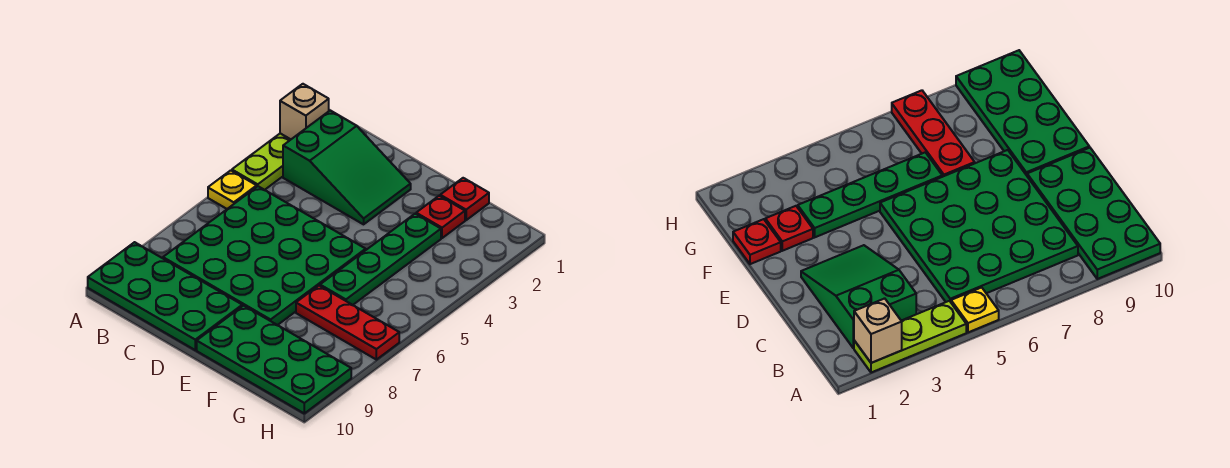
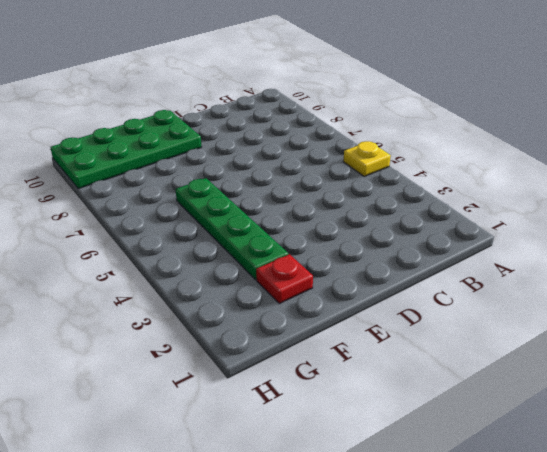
none -> lime plate A2:A4 level 1
none -> green plate A9:D10 level 1

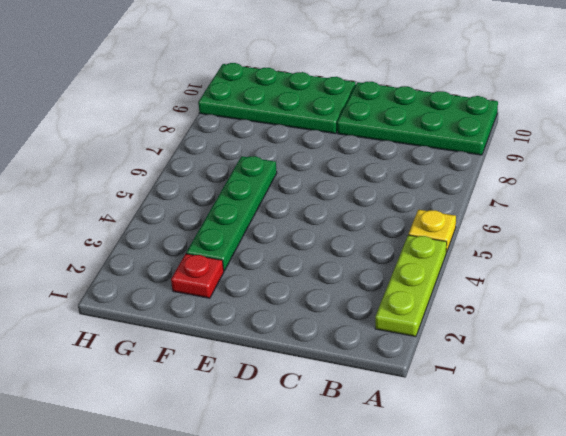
none -> green slope B2:D3 level 1 top B
none -> green plate B5:E8 level 1

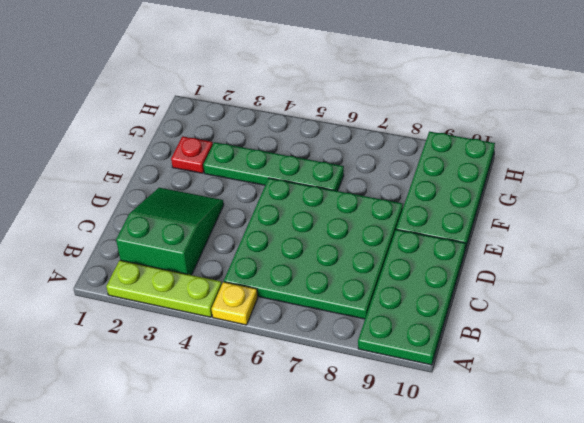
none -> red plate F1 level 1
none -> red plate F7:H7 level 1

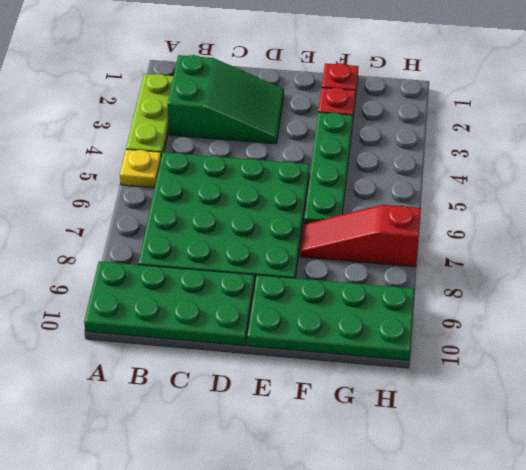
red slope F7:H7 level 1 top H -> red plate F7:H7 level 1
none -> tan brick A2 level 2

